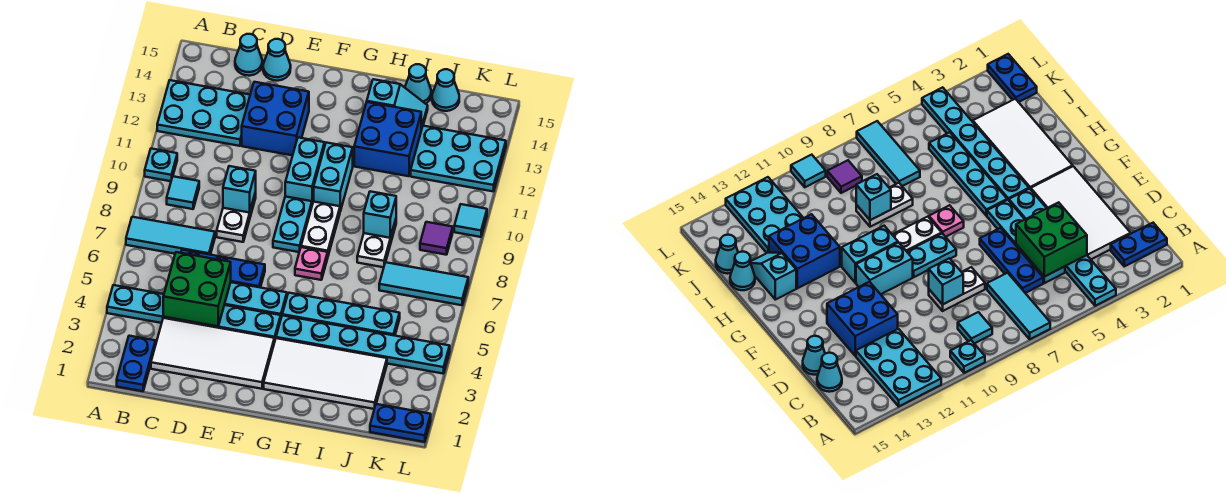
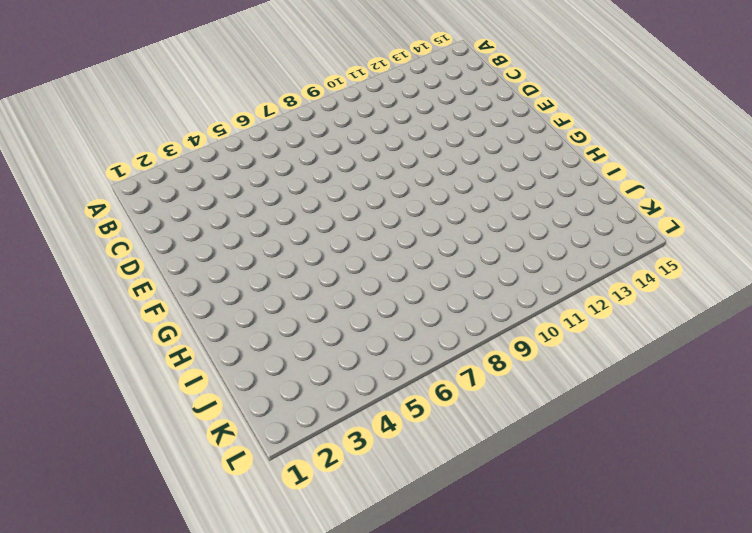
none -> cyan plate A4:F4 level 1
none -> cyan tile A7:C7 level 1
none -> cyan plate A10 level 1
none -> cyan plate A12:C13 level 1

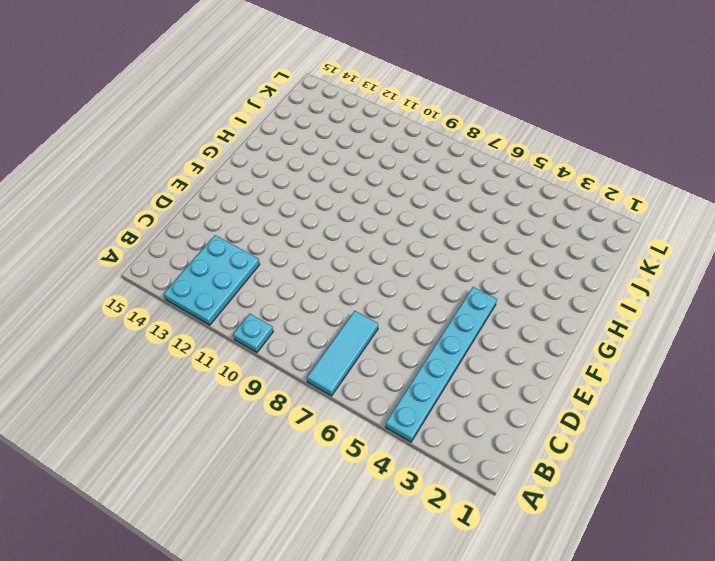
none -> blue plate B1:B2 level 1
none -> cyan tile B9 level 1
none -> white tile C2:F3 level 1
none -> cyan plate C5:F5 level 1

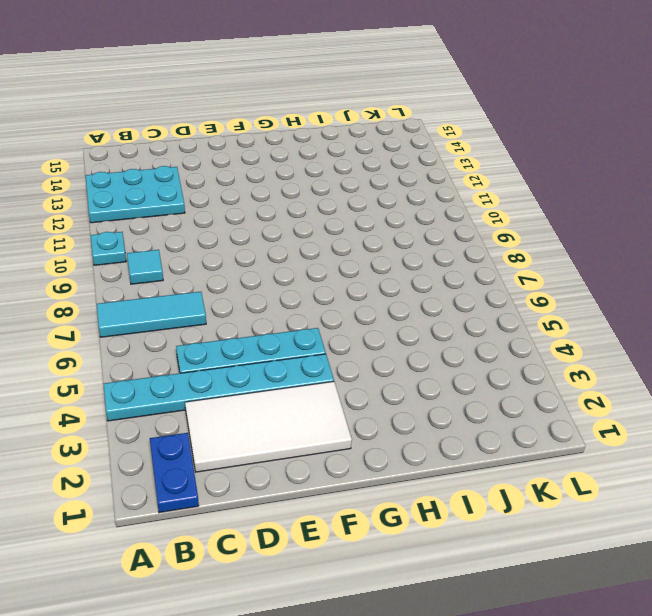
none -> blue plate C6:E6 level 1
none -> cyan cone C15 level 1
none -> white plate D8:D9 level 1
none -> blue brick D12:E13 level 1

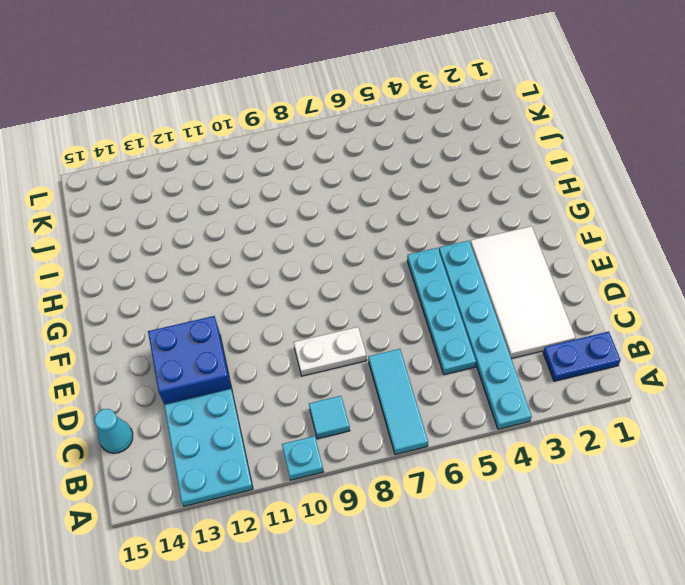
none -> blue plate C6:E6 level 1
none -> cyan cone D15 level 1
none -> cyan plate F8:F9 level 1
none -> cyan brick F10:F11 level 1

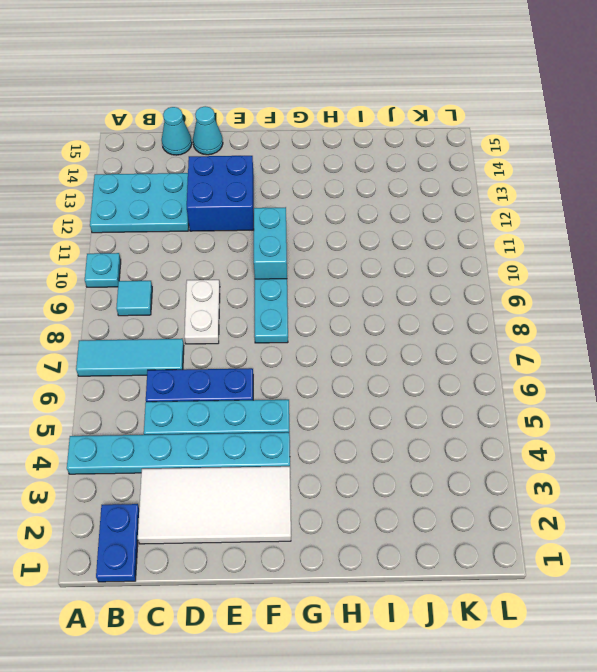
none -> white tile G2:J3 level 1
none -> cyan plate G4:L4 level 1
none -> cyan plate G5:J5 level 1
none -> pink plate G7 level 1

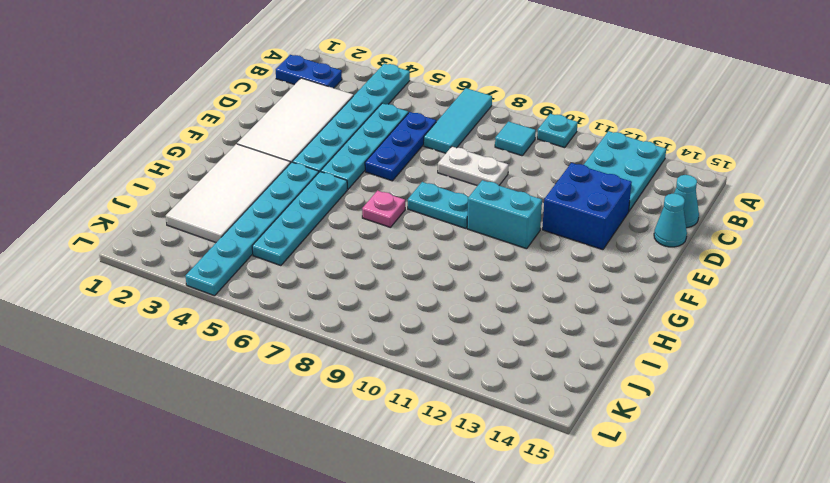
none -> white plate G8:G9 level 1
none -> cyan brick G10:G11 level 1
none -> blue brick H12:I13 level 1
none -> cyan slope H14:I14 level 1 top H

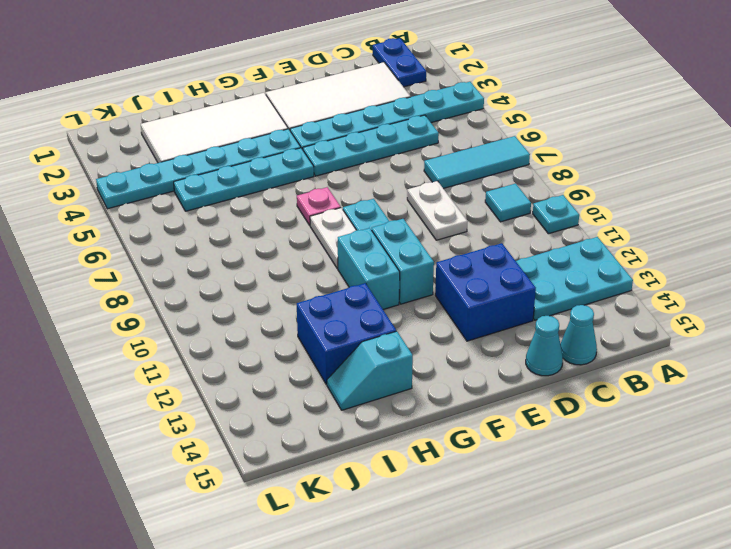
none -> blue plate C6:E6 level 1
none -> white plate I8:I9 level 1
none -> cyan cone I15 level 1
none -> cyan tile J7:L7 level 1

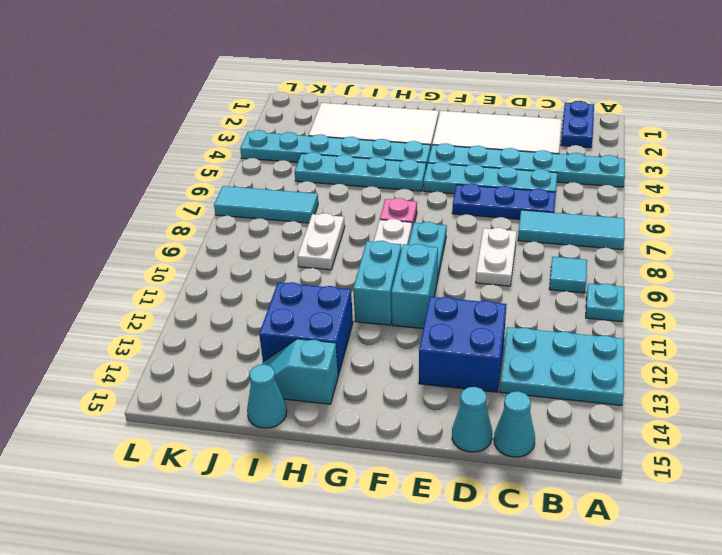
none -> cyan plate J12:L13 level 1
none -> cyan cone J15 level 1
none -> blue plate K1:L1 level 1
none -> purple tile K9 level 1

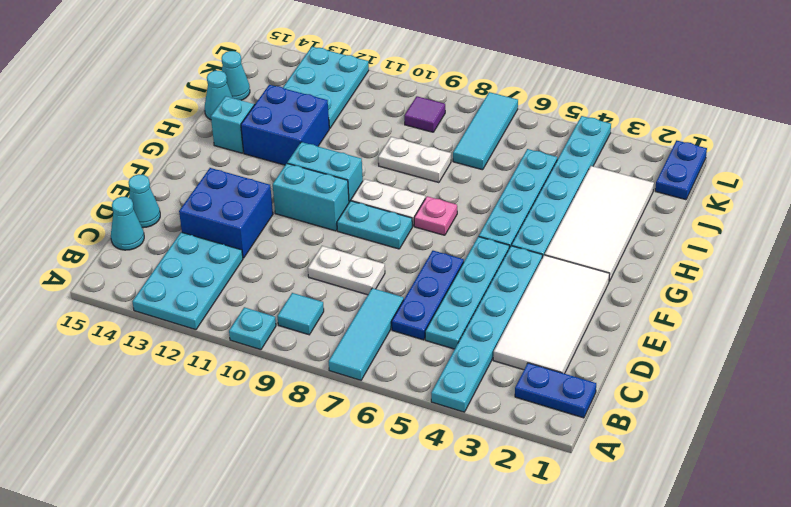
none -> cyan tile L10 level 1
none -> green brick C4:D5 level 2
none -> cyan brick D9 level 2
none -> cyan brick I9 level 2

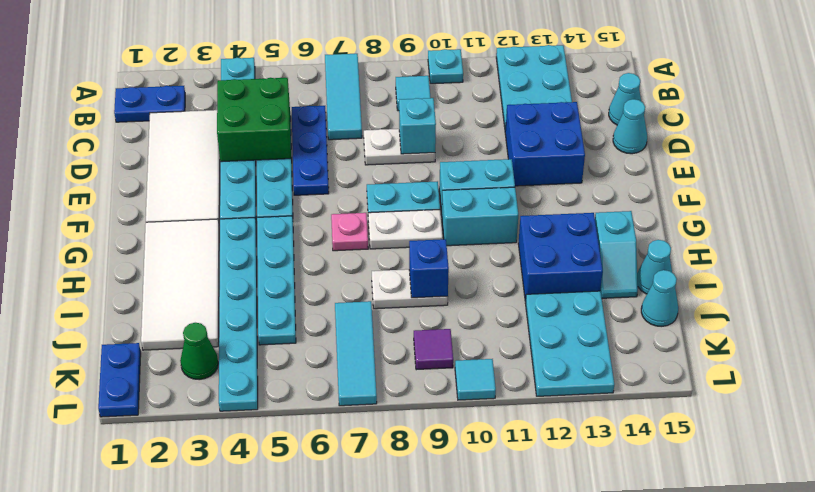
blue brick I9 level 2 -> cyan brick I9 level 2
green cone K3 level 1 -> none

